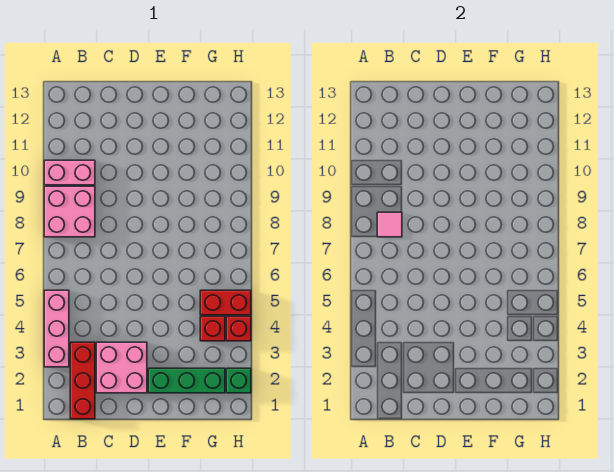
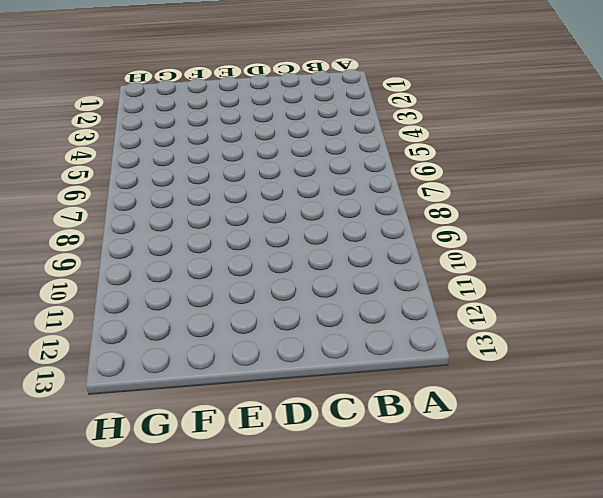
none -> pink brick A3:A5 level 1
none -> pink brick A8:B9 level 1

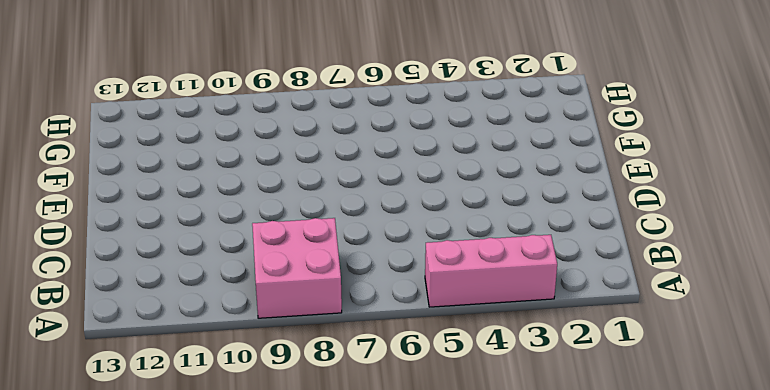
none -> pink brick A10:B10 level 1
none -> red brick B1:B3 level 1

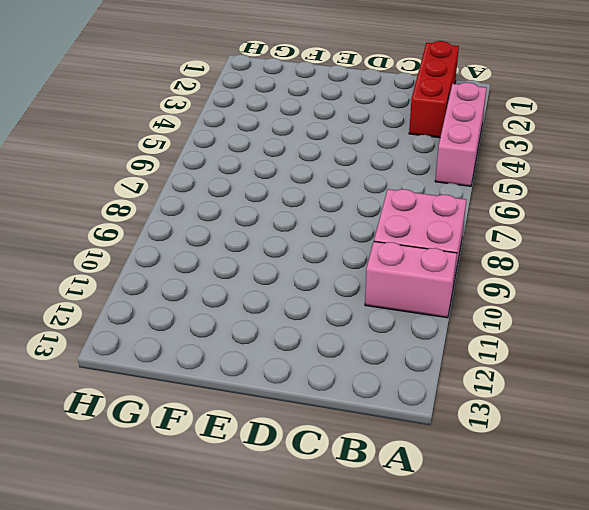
none -> pink brick C2:D3 level 1
none -> green brick E2:G2 level 1

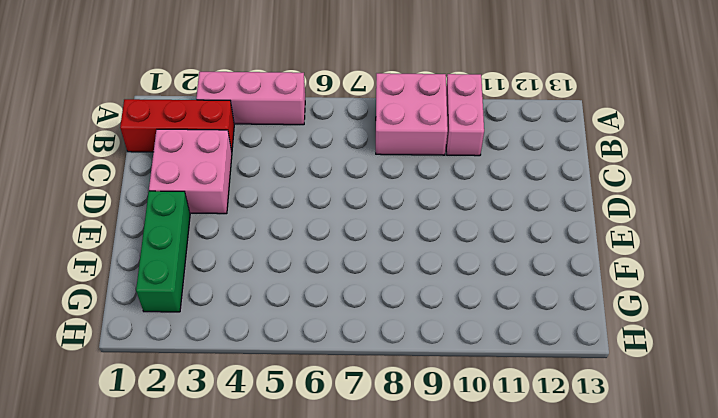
none -> red brick G4 level 1
none -> red brick G5:H5 level 1

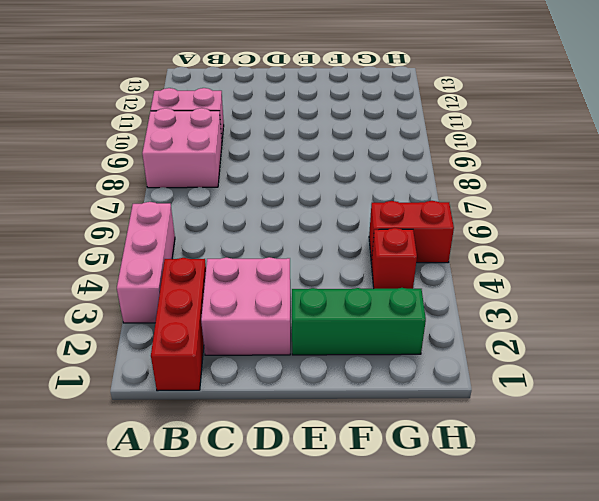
none -> green brick H2 level 1
none -> red brick H4 level 1

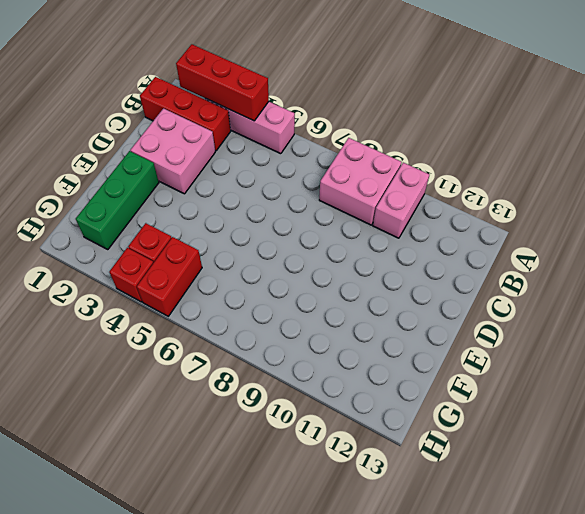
red brick A2:A4 level 2 -> none
none -> green brick H2 level 1
none -> pink tile B8 level 2

